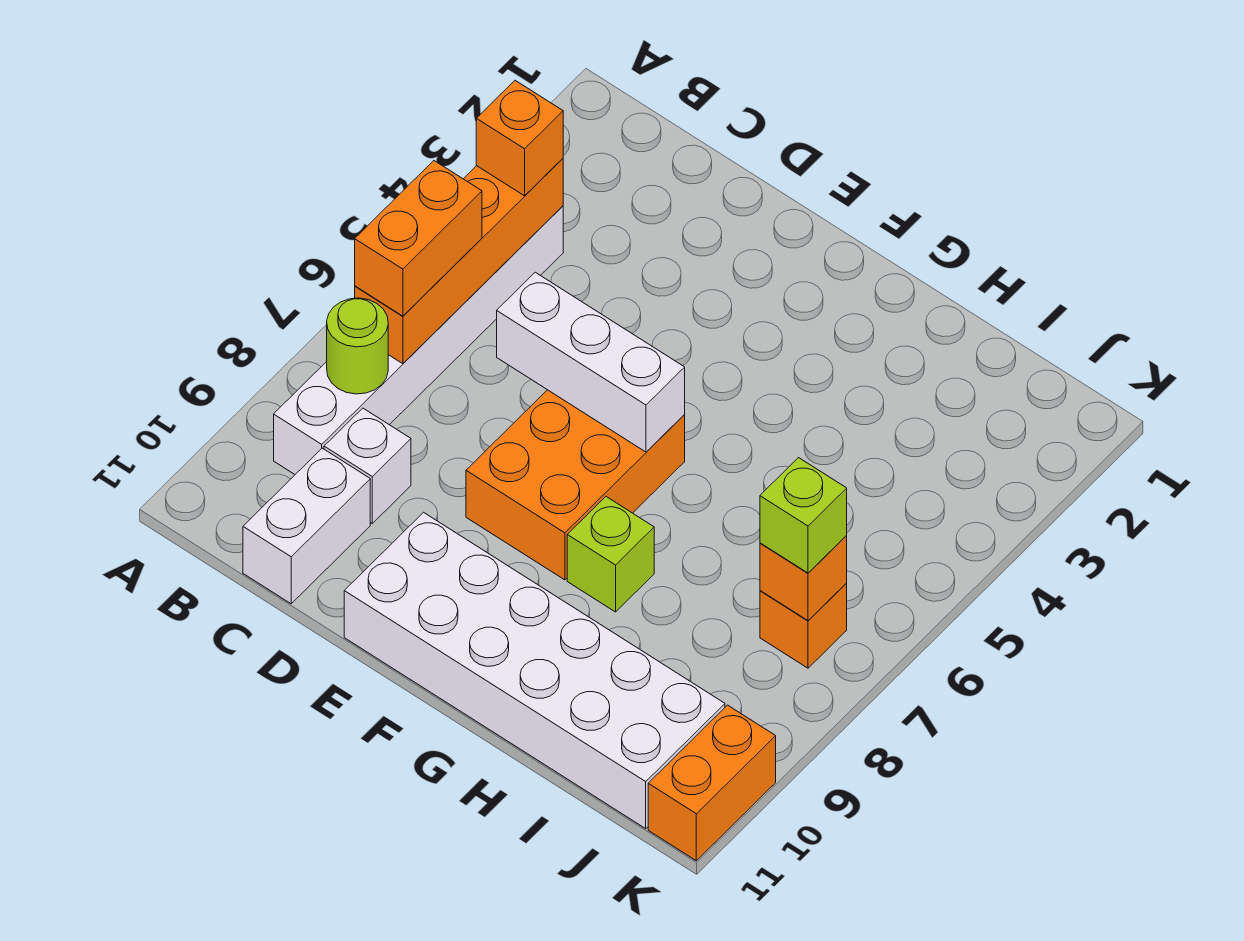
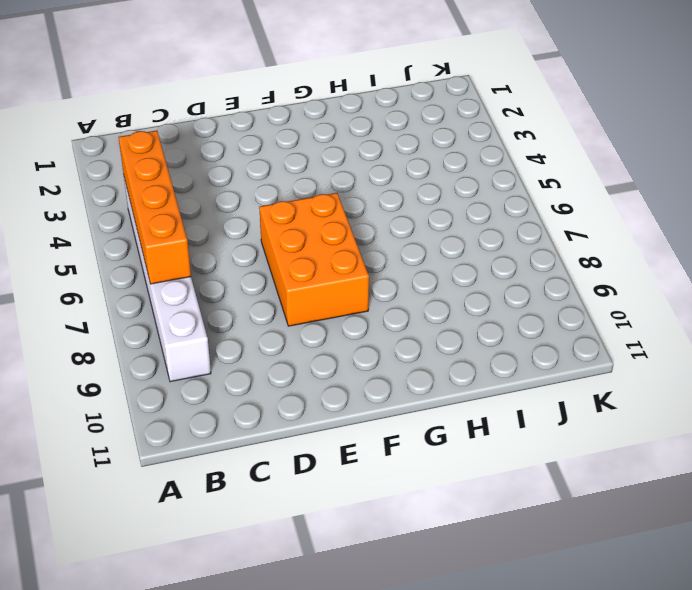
none -> white brick C9 level 1
none -> white brick C10:C11 level 1
none -> white brick E10:J11 level 1

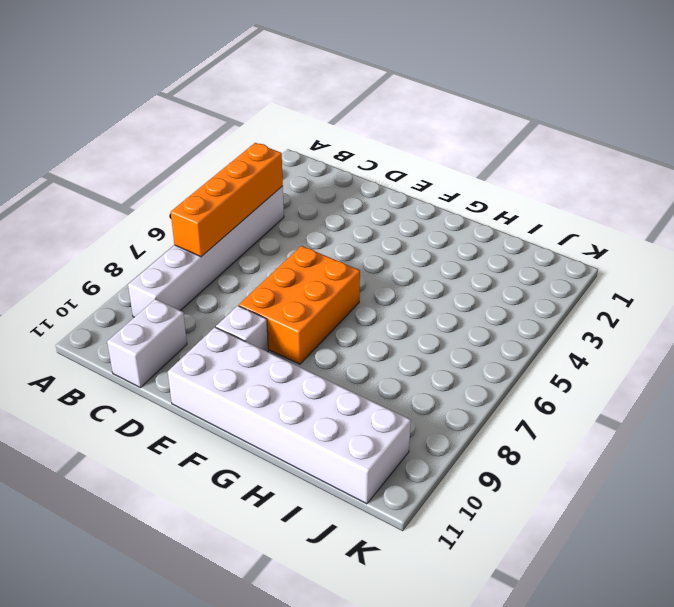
white brick E9 level 1 -> white brick C9 level 1
none -> lime brick G8 level 1
none -> orange brick J7 level 1
none -> orange brick K10:K11 level 1

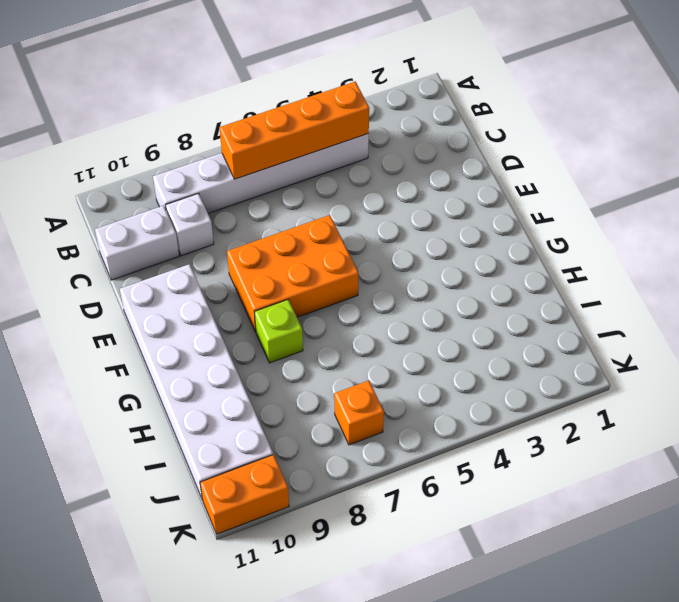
none -> lime round brick B8 level 2
none -> white brick D6:F6 level 2
none -> orange brick J7 level 2

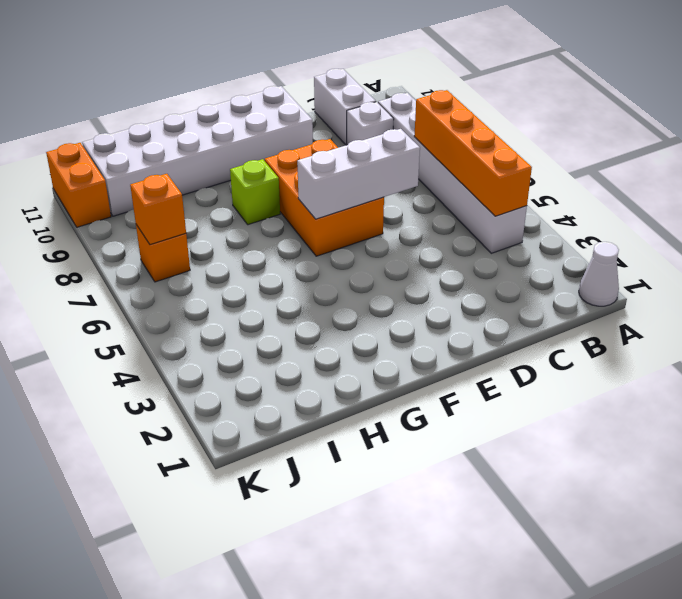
white cone A1 level 1 -> none
none -> lime round brick B8 level 2
none -> orange brick B4 level 3
none -> orange brick B6:B7 level 3

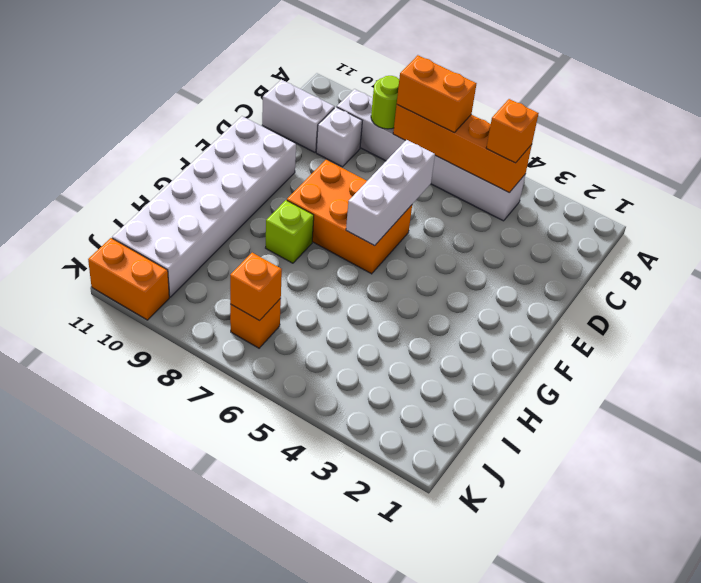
none -> lime brick J7 level 3

